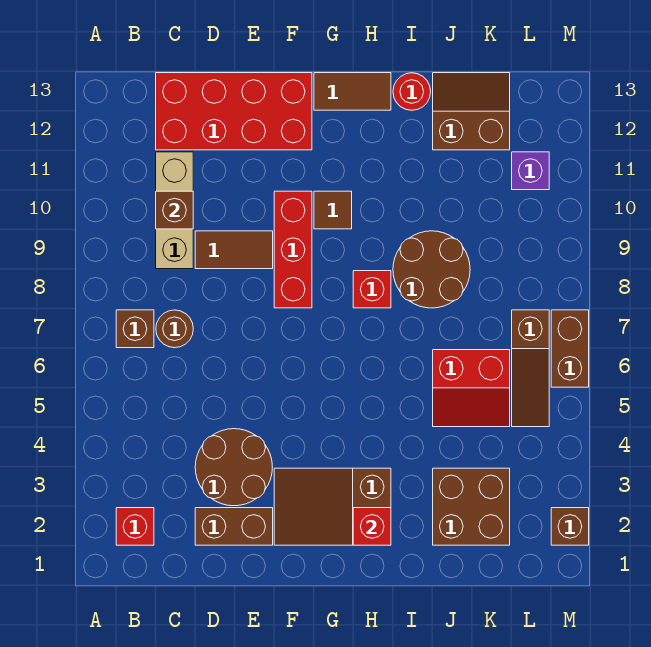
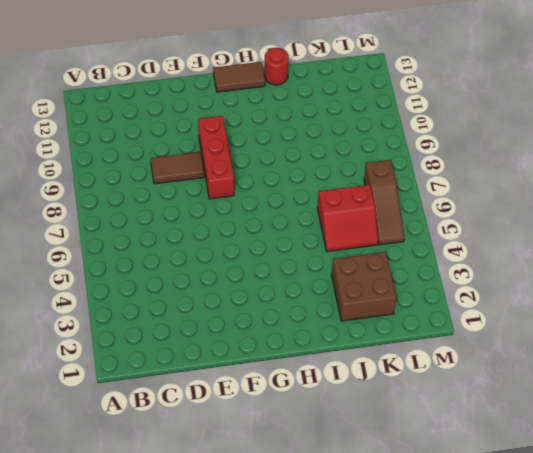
none -> red brick B2 level 1
none -> brown brick B7 level 1
none -> brown round brick C7 level 1

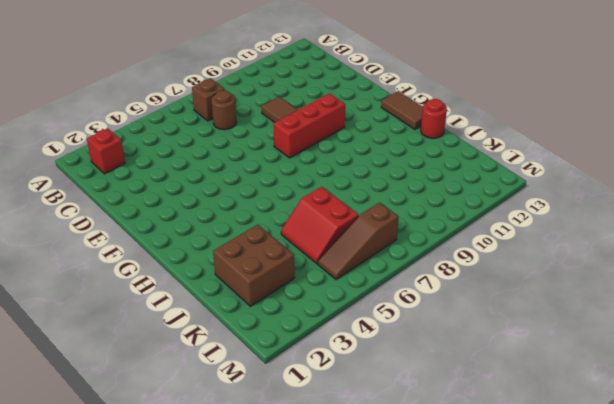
none -> tan brick C9:C11 level 1
none -> red brick C12:F13 level 1
none -> brown brick D2:E2 level 1

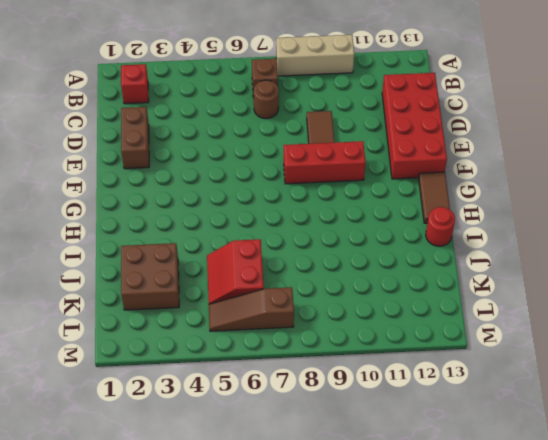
tan brick A8:A10 level 1 -> tan brick C9:C11 level 1
none -> brown round brick D3:E4 level 1
none -> brown slope F2:H3 level 1 top H
none -> brown tile G10 level 1

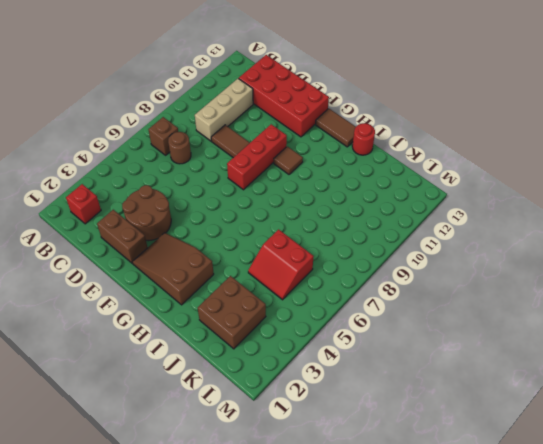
none -> red brick H8 level 1
none -> brown round brick I8:J9 level 1
none -> brown slope J12:K13 level 1 top 12

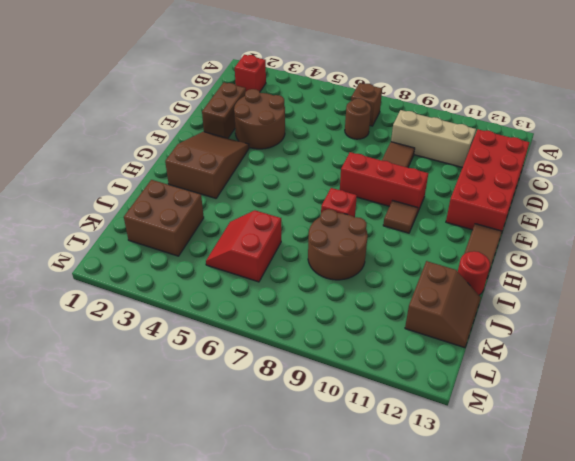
none -> brown slope L5:L7 level 1 top 7
none -> purple brick L11 level 1
none -> brown brick M2 level 1

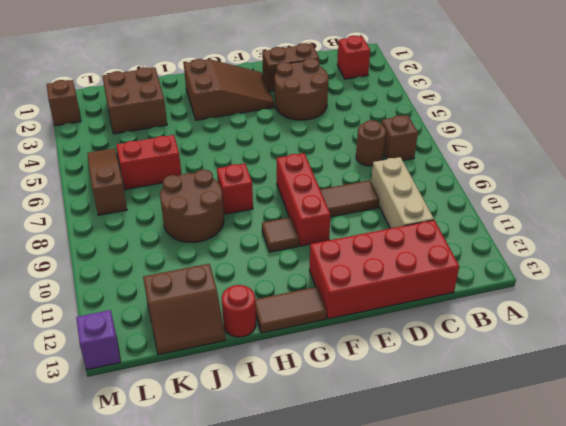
purple brick M13 level 1 -> purple brick L11 level 1
none -> brown brick M6:M7 level 1
none -> brown brick C10 level 2
none -> red brick H2 level 2

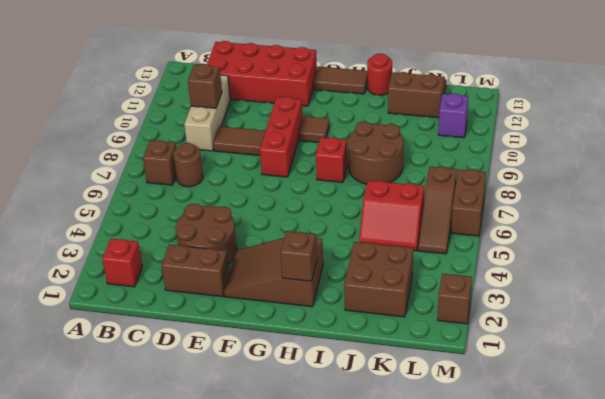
brown brick H2 level 2 -> red brick H2 level 2

